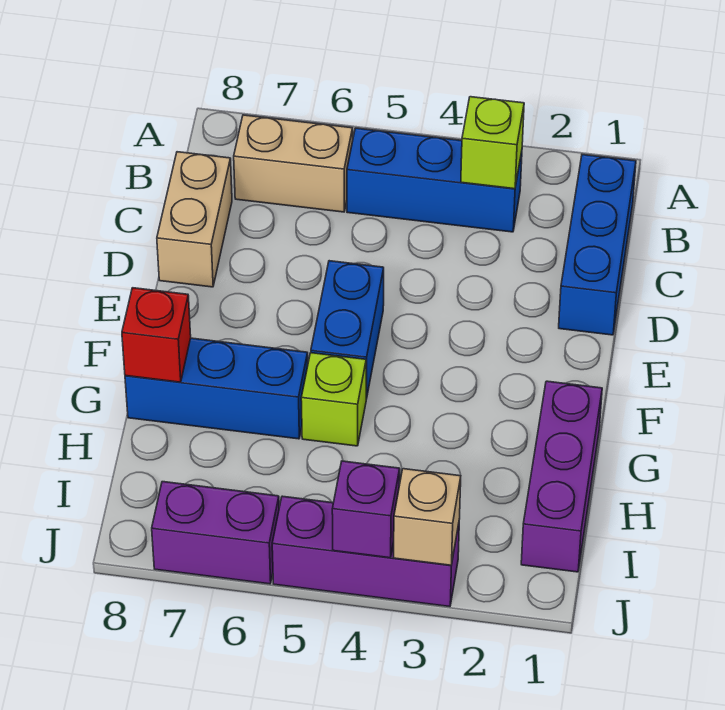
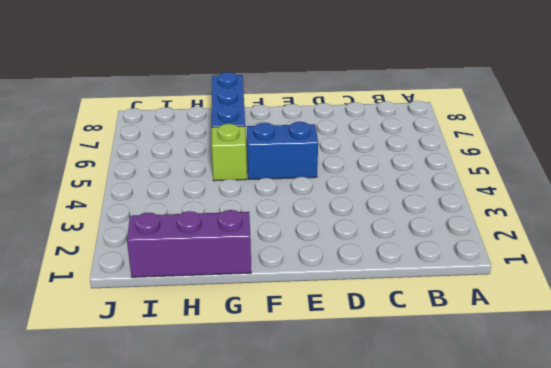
none -> blue brick B1:D1 level 1
none -> blue brick B3:B5 level 1
none -> tan brick B6:B7 level 1

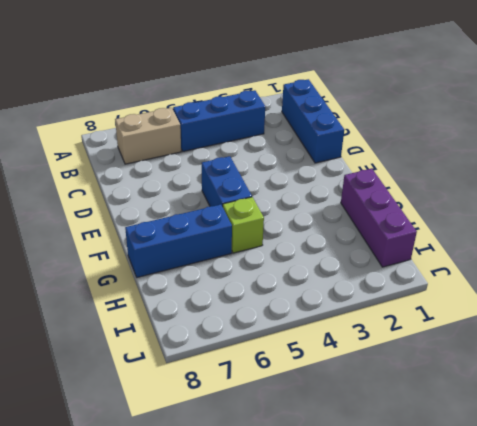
none -> tan brick C8:D8 level 1
none -> purple brick J3:J5 level 1
none -> purple brick J6:J7 level 1

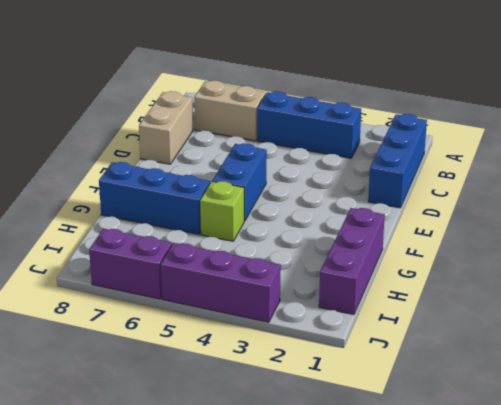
none -> lime brick B3 level 2
none -> red brick G8 level 2
none -> tan brick J3 level 2

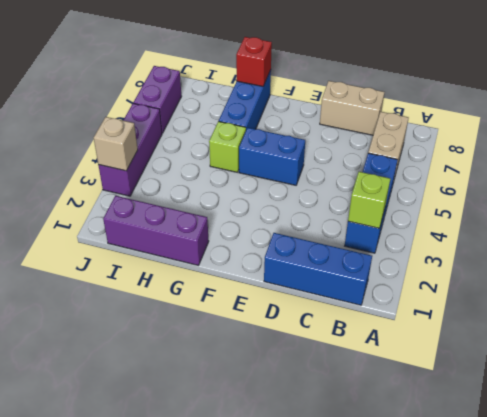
none -> purple brick J4 level 2

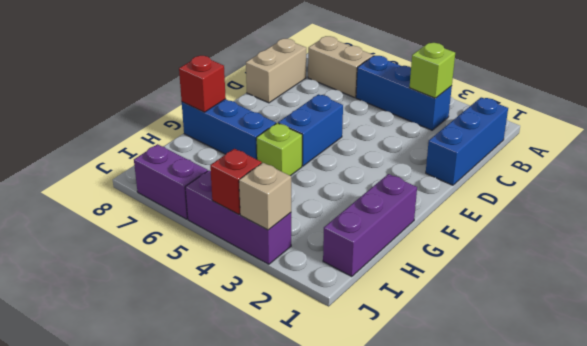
red brick J4 level 2 -> purple brick J4 level 2

